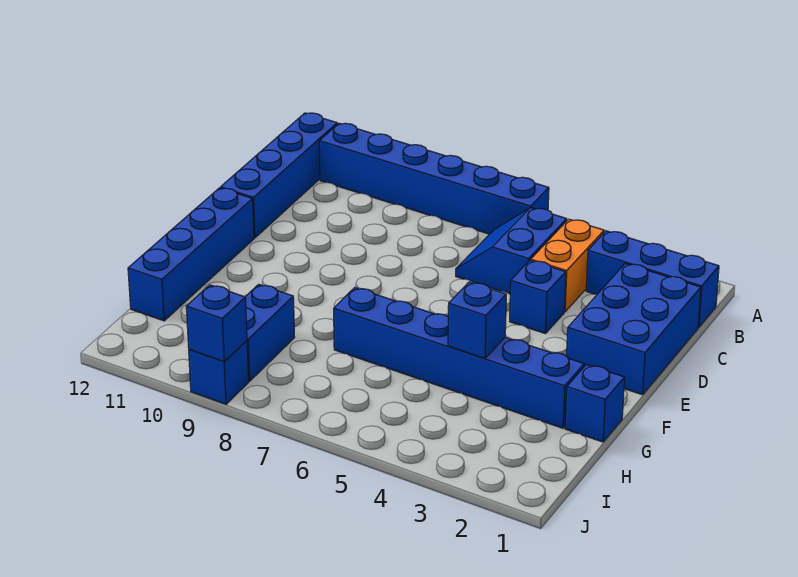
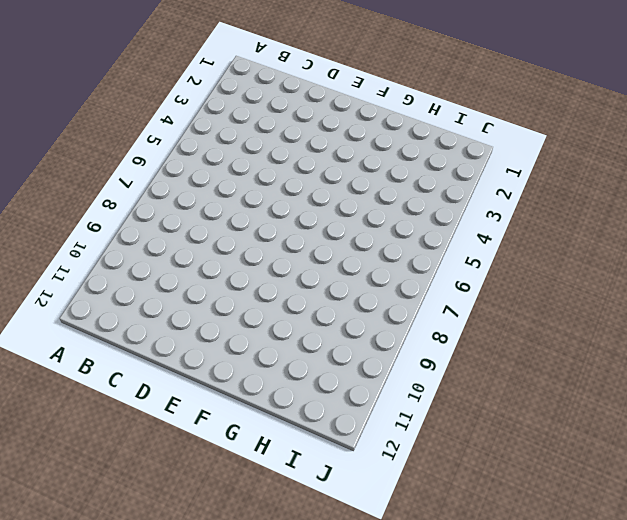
none -> blue brick A6:A11 level 1
none -> blue brick A12:D12 level 1
none -> blue brick B1:B3 level 1

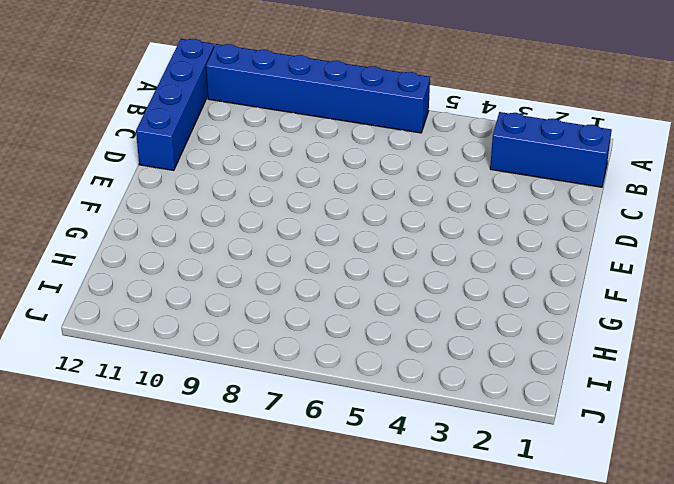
none -> orange brick B4:C4 level 1
none -> blue slope B5:C6 level 1 top 5
none -> blue brick C1:E2 level 1

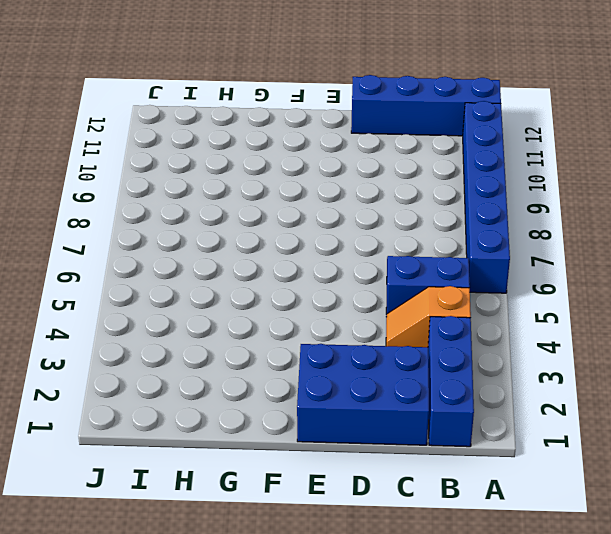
orange slope B4:C4 level 1 top B -> orange brick B4:C4 level 1
none -> blue brick D4 level 1
none -> blue brick E12:H12 level 1
none -> blue brick G1 level 1

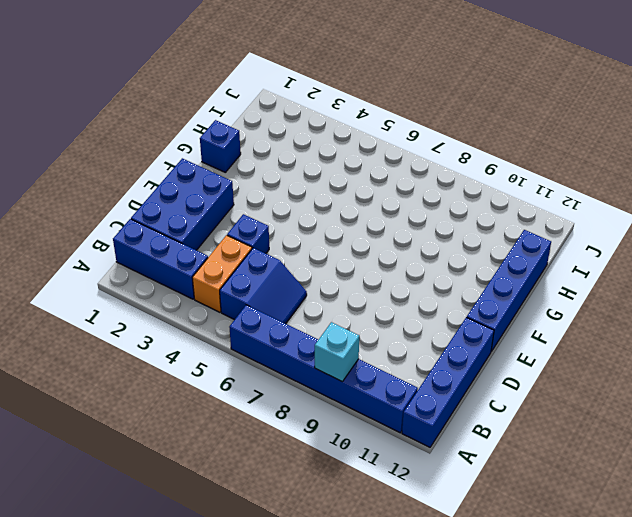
cyan brick A9 level 2 -> none
none -> blue brick G2:G7 level 1
none -> blue brick H9:I9 level 1
none -> blue brick J9 level 1

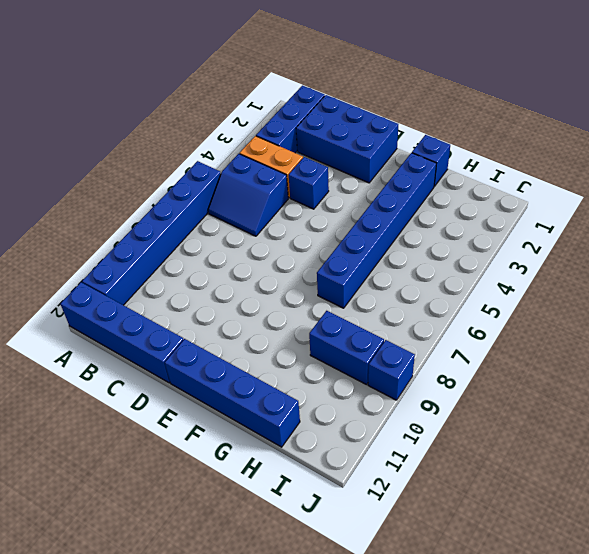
none -> blue brick G4 level 2
none -> blue brick J9 level 2

